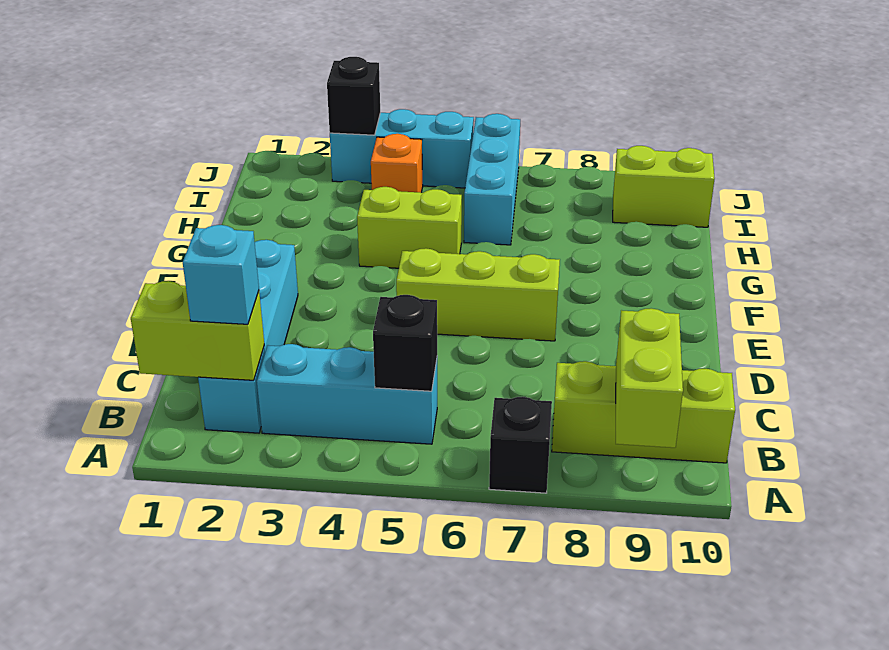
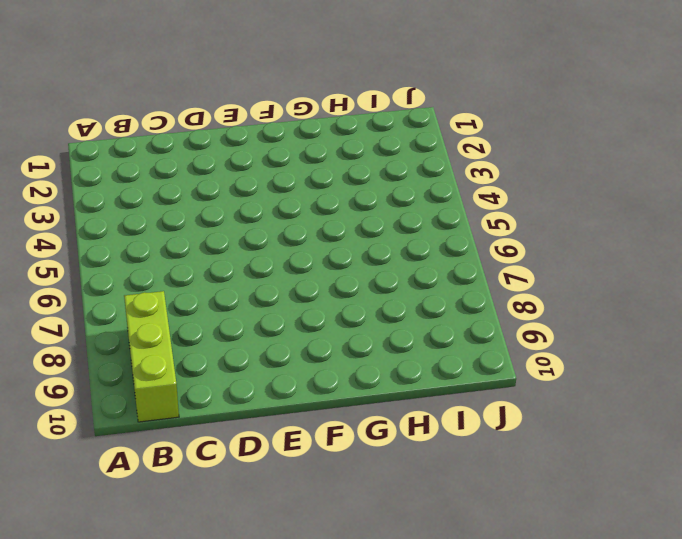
none -> black brick A7 level 1
none -> cyan brick B2:E2 level 1
none -> cyan brick B3:B5 level 1

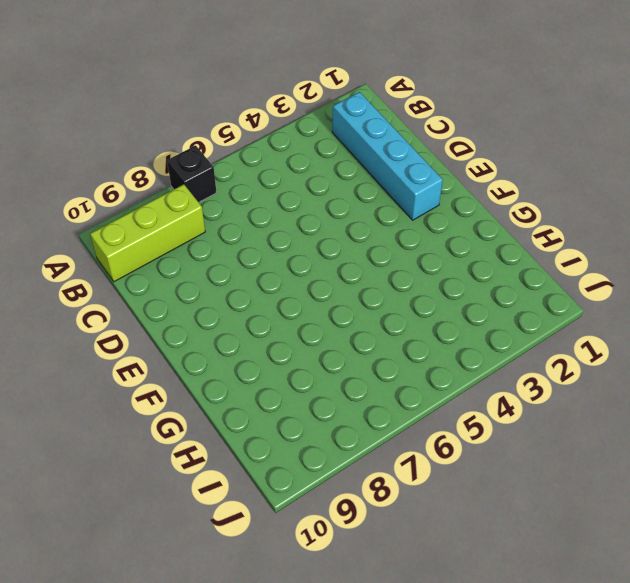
none -> cyan brick B3:B5 level 1
none -> lime brick E5:E7 level 1
none -> lime brick G4:G5 level 1

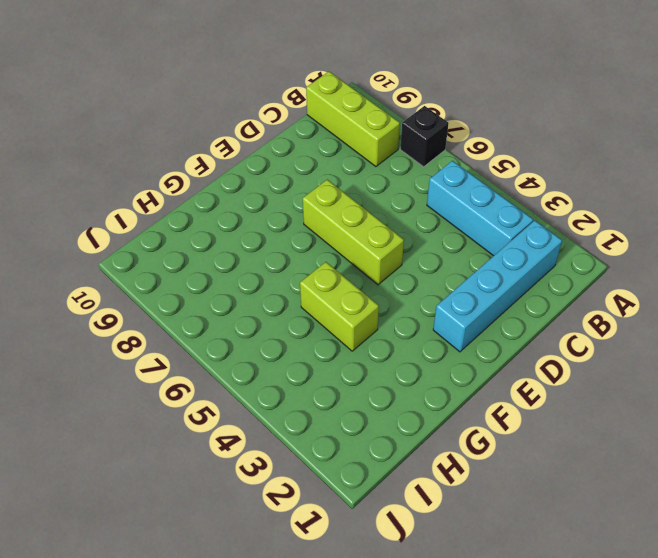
none -> cyan brick H6:J6 level 1
none -> orange brick I4 level 1
none -> lime brick I9:I10 level 1

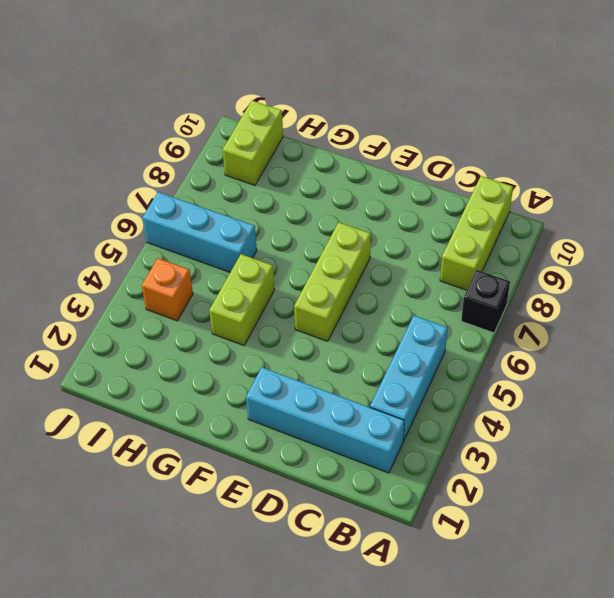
none -> cyan brick J3:J5 level 1
none -> lime brick A9:B9 level 2
none -> lime brick B1:B2 level 2

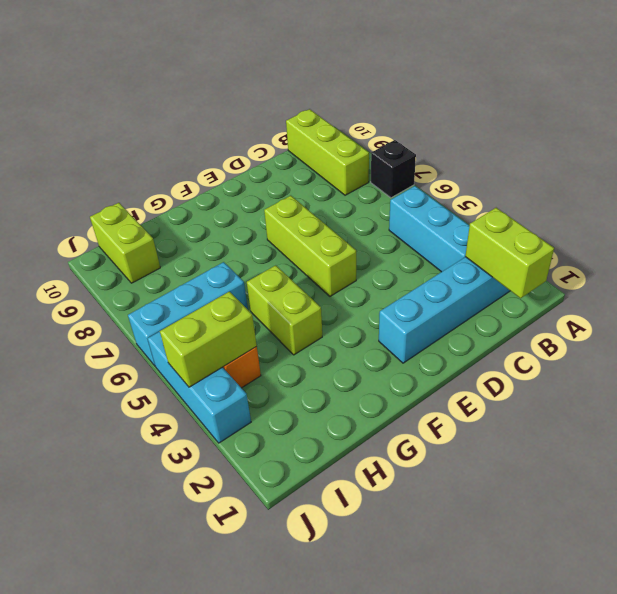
lime brick I4:J4 level 2 -> lime brick A9:B9 level 2
none -> black brick B5 level 2
none -> black brick J3 level 2
none -> cyan brick B2 level 3

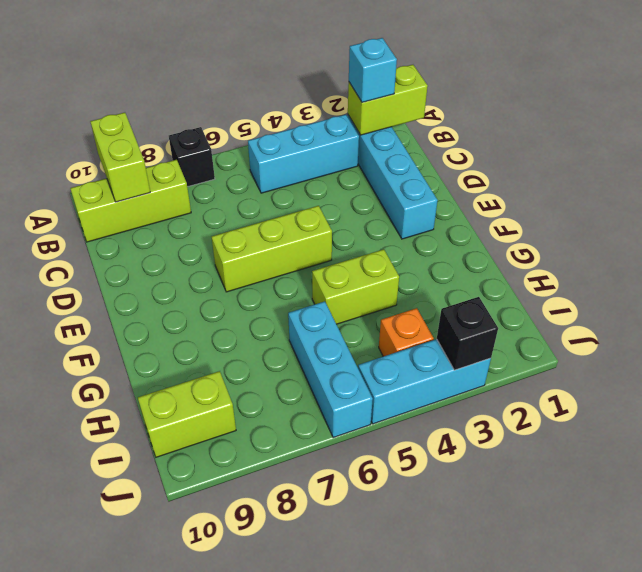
none -> black brick B5 level 2

